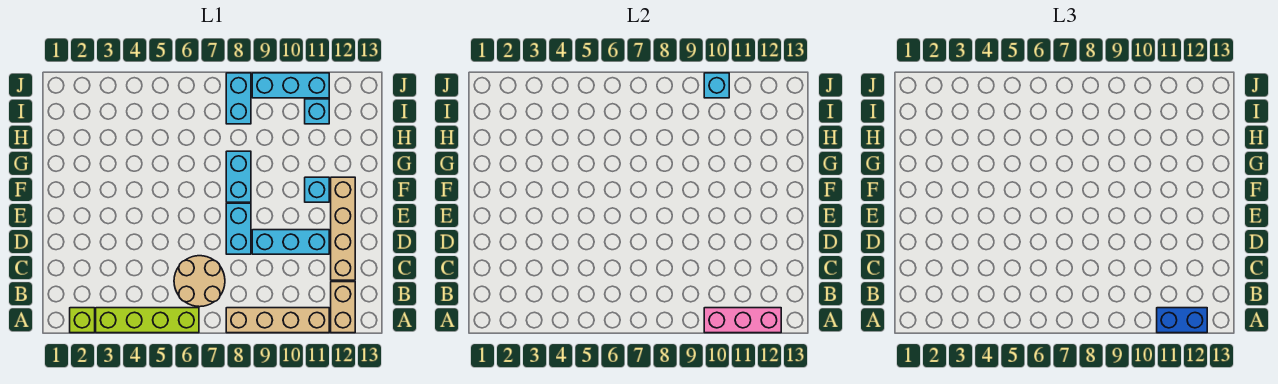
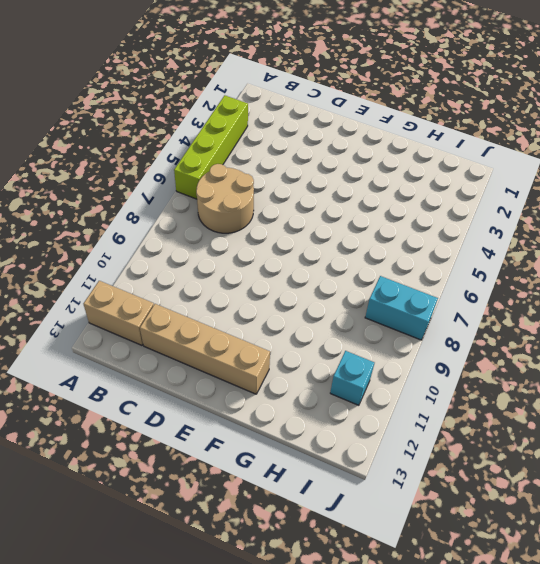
none -> lime brick A2 level 1
none -> tan brick A8:A11 level 1
none -> cyan brick D8:E8 level 1

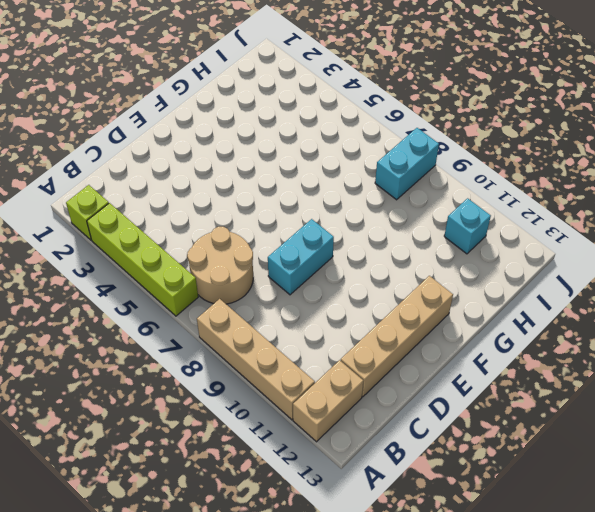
none -> cyan brick D9:D11 level 1
none -> cyan brick F8:G8 level 1
none -> cyan brick F11 level 1

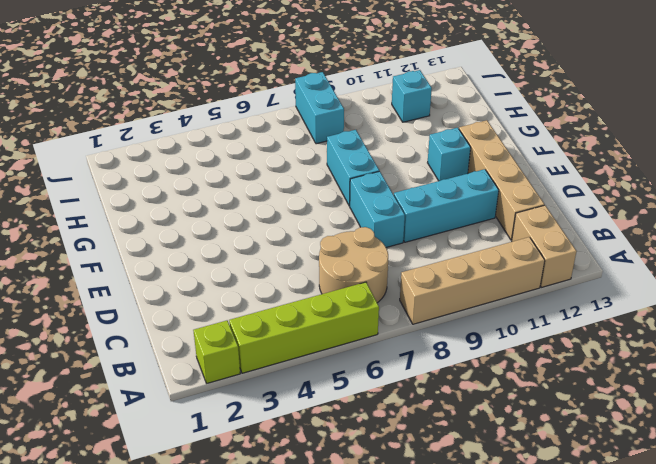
none -> cyan brick J9:J11 level 1
none -> pink brick A10:A12 level 2
none -> cyan brick J10 level 2

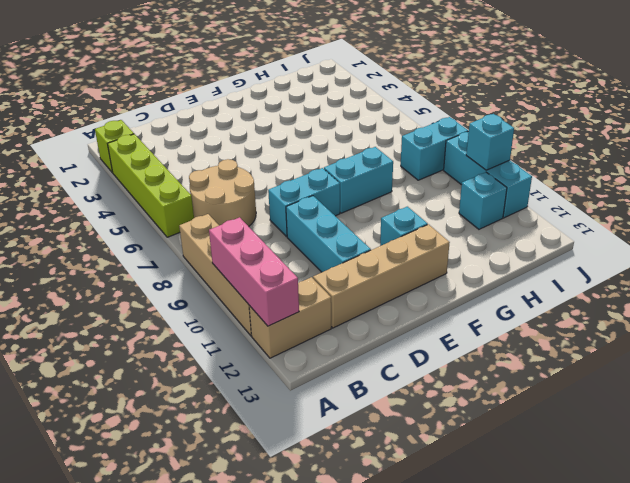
none -> blue brick A11:A12 level 3

